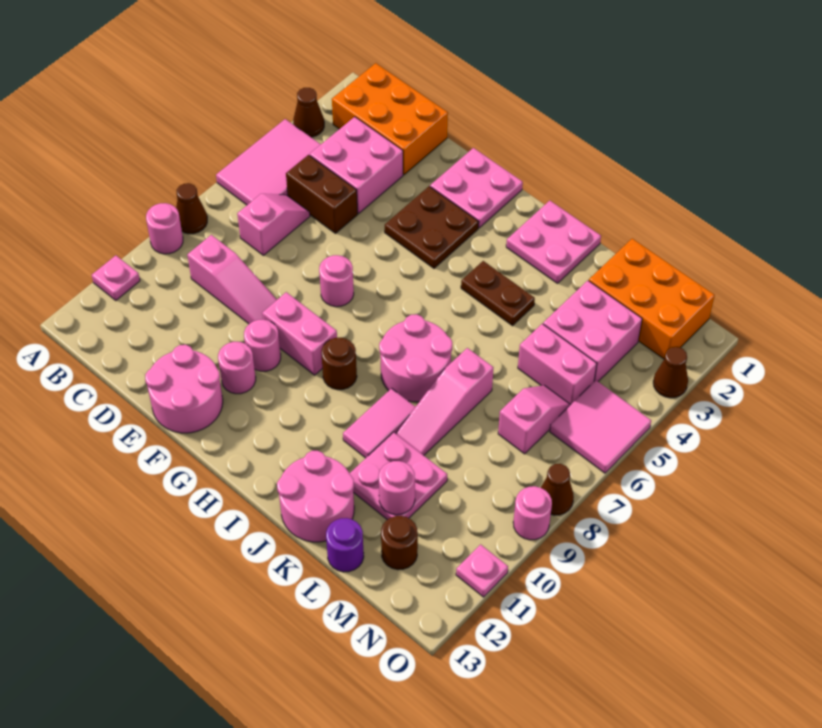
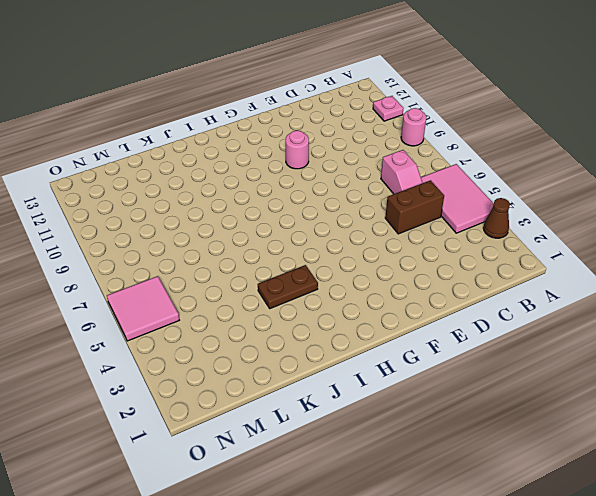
none -> brown cone A8 level 1
none -> orange brick B1:D2 level 1
none -> pink brick C3:D4 level 1
none -> pink slope C9:E9 level 1 top C

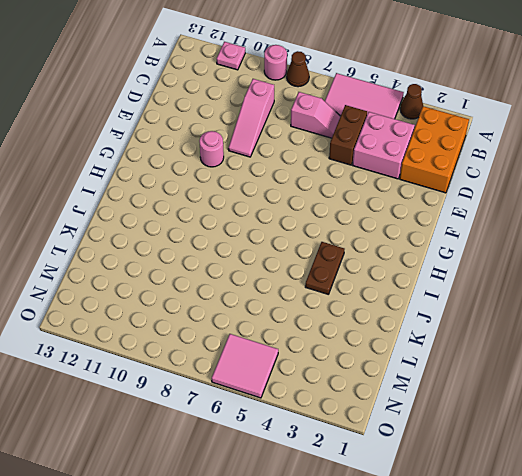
none -> pink round brick E12:F13 level 1
none -> pink plate F1:G2 level 1
none -> brown plate F3:G4 level 1
none -> pink round brick F7 level 1

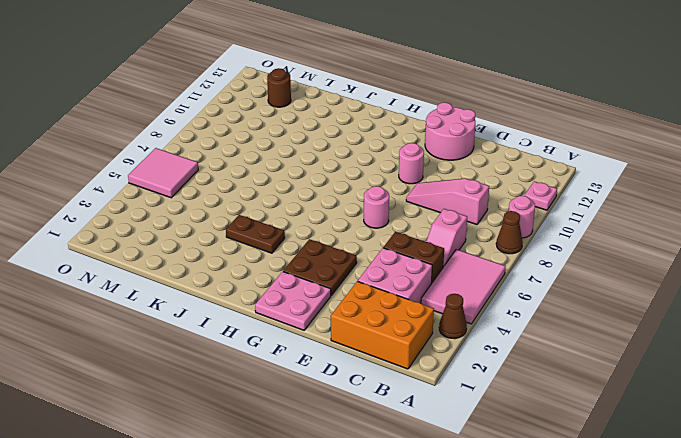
none -> pink brick F9:G9 level 1
none -> pink round brick F11 level 1
none -> brown round brick H9 level 1
none -> pink plate I1:J2 level 1

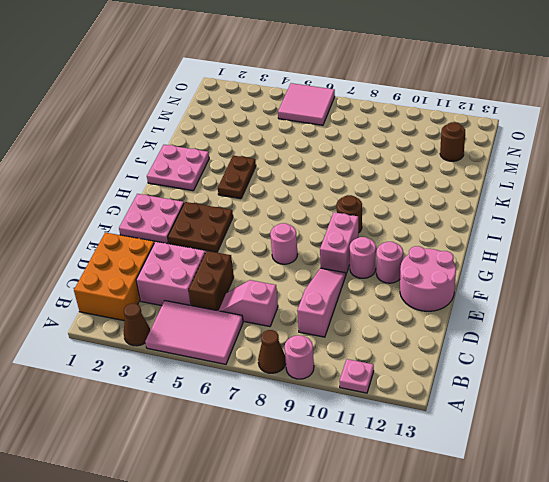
none -> pink round brick I7:J8 level 1
none -> pink tile J9:J10 level 1
none -> pink round brick J12:K13 level 1
none -> pink slope K7:K9 level 1 top 7

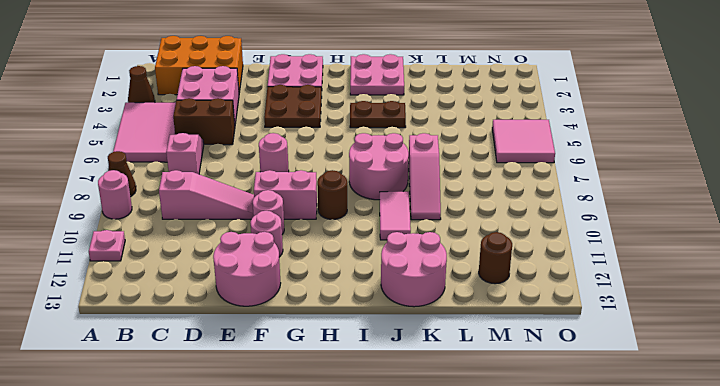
none -> pink plate K10:L11 level 1
none -> orange brick L1:N2 level 1
none -> pink brick L3:M4 level 1
none -> pink brick L5:M5 level 1

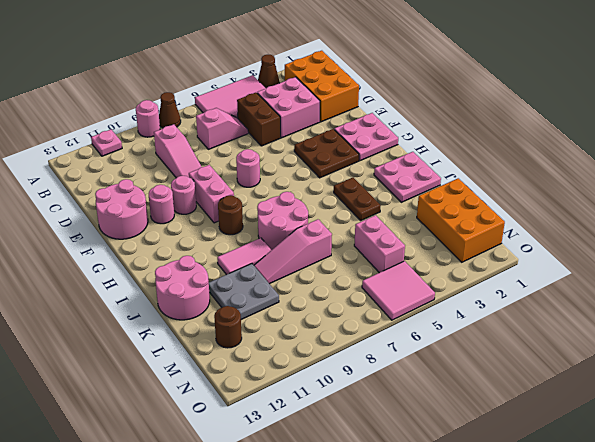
grey plate K10:L11 level 1 -> pink plate K10:L11 level 1
none -> pink brick L3:M4 level 1
none -> purple round brick L13 level 1
none -> pink slope M6:M7 level 1 top 7
none -> brown cone O3 level 1

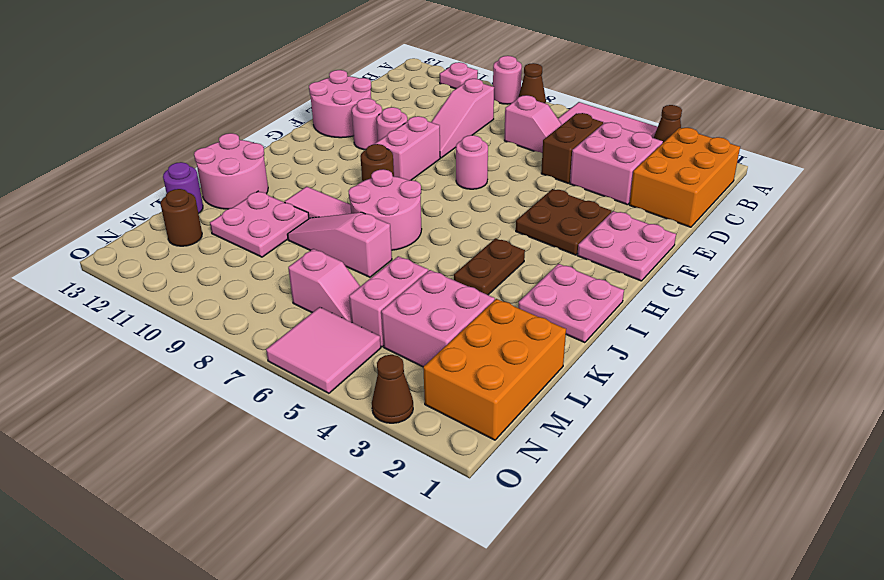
none -> brown cone O8 level 1
none -> pink round brick O9 level 1
none -> pink plate O11 level 1
none -> pink round brick L11 level 2

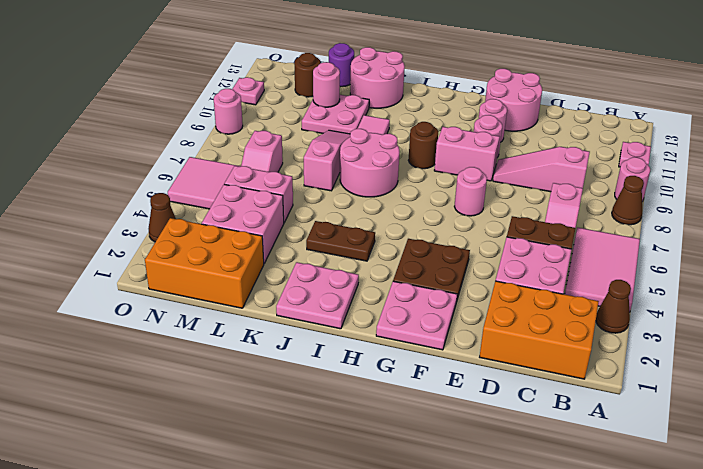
none -> brown cone O8 level 1

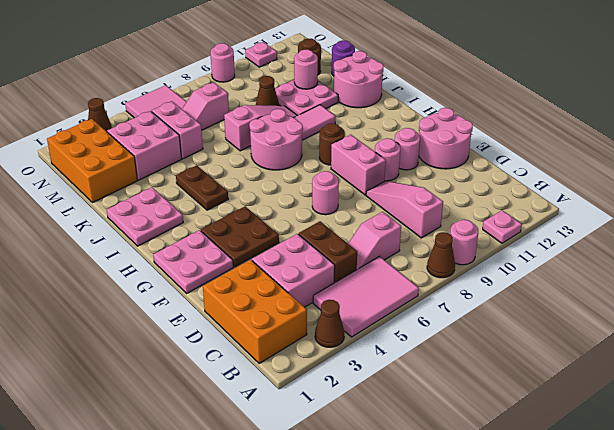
brown cone L9 level 1 -> brown cone O8 level 1

